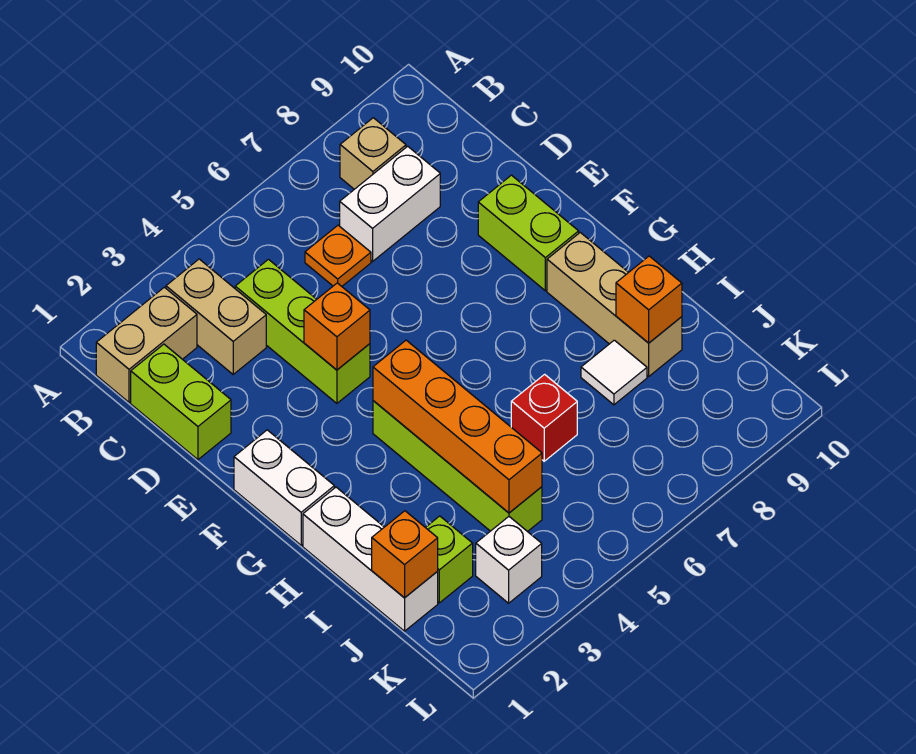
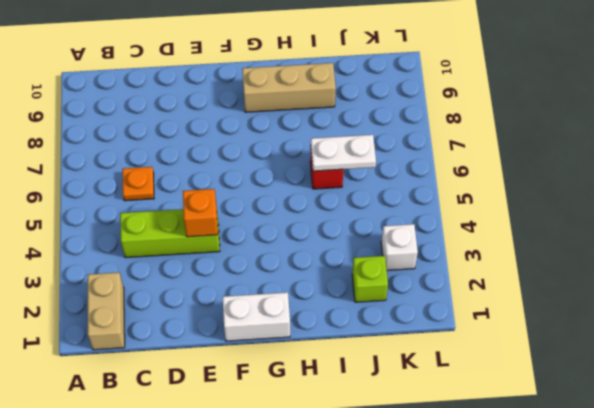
white plate I6:J6 level 2 -> none
none -> tan brick B3:C3 level 1
none -> tan brick B8 level 1
none -> lime brick C1:D1 level 1

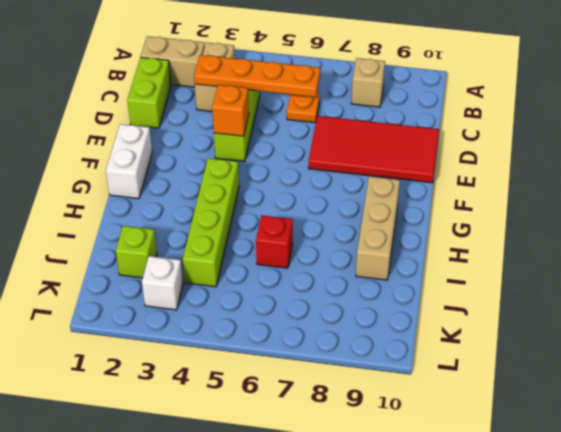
orange plate C3:C6 level 2 -> none
red tile D7:E10 level 1 -> lime brick E9:F9 level 1
none -> white brick C7:C8 level 1
none -> white brick H1:J1 level 1
none -> white tile I8 level 1

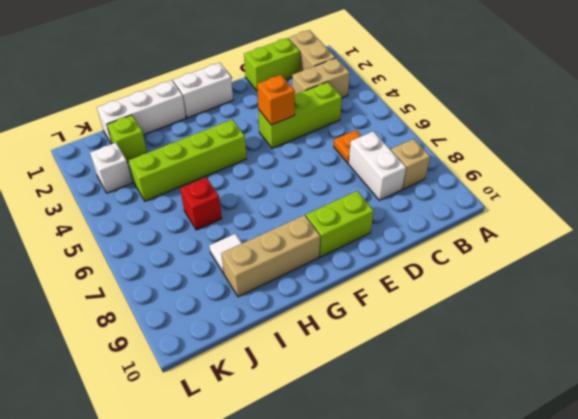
none -> orange brick G4:J4 level 2
none -> orange brick I9 level 2
none -> orange brick J1 level 2

